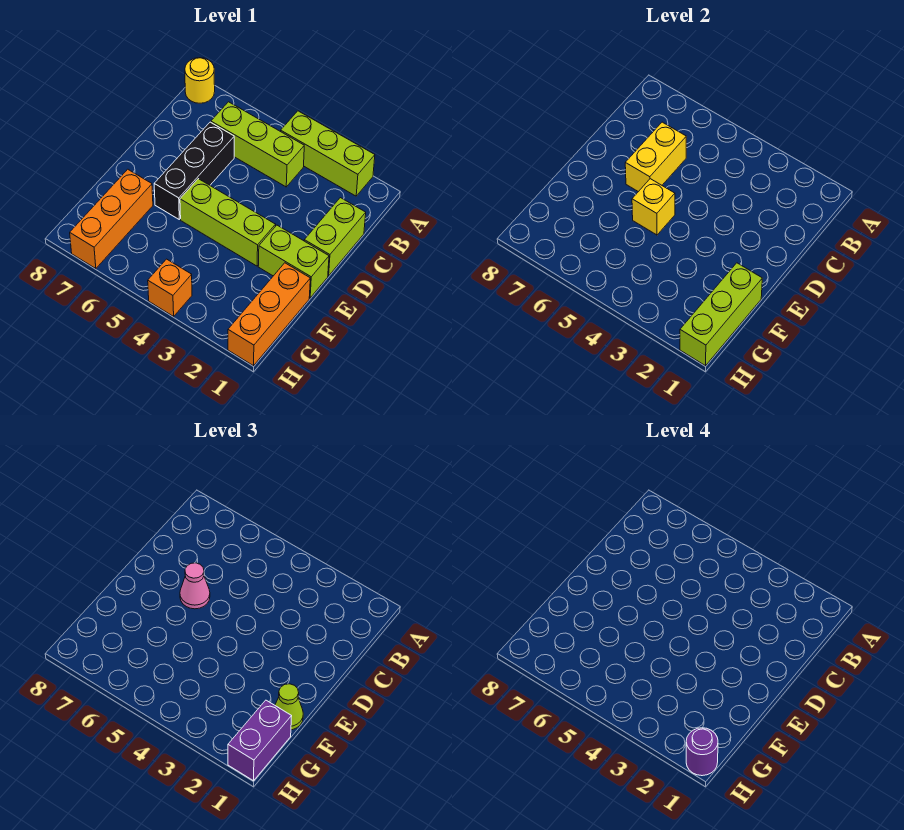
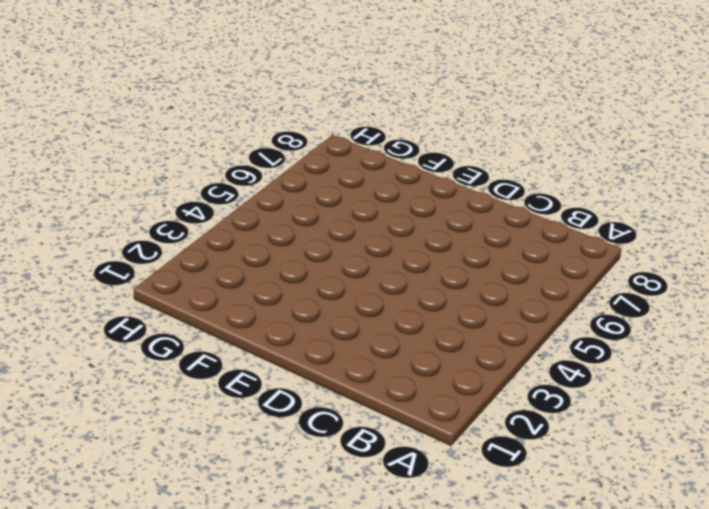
none -> lime brick A2:A4 level 1
none -> yellow round brick A8 level 1
none -> lime brick B4:B6 level 1

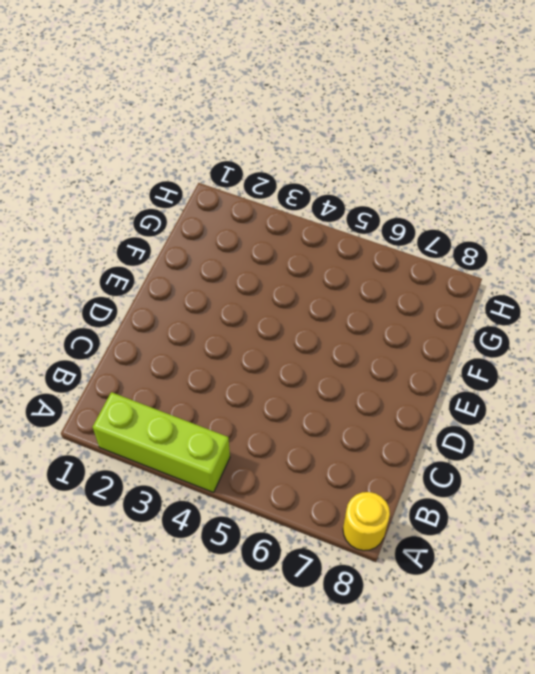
none -> lime brick B4:B6 level 1
none -> lime brick C1:D1 level 1
none -> black brick C6:E6 level 1

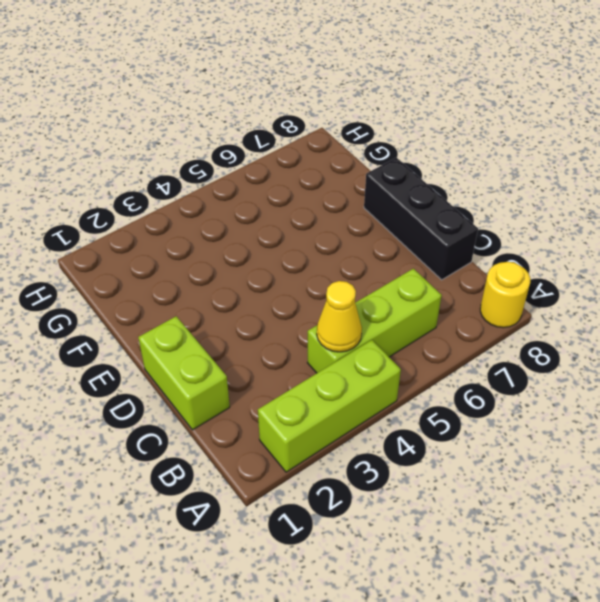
yellow cone B4 level 2 -> none
black brick C8:E8 level 1 -> black brick C6:E6 level 1
none -> lime brick E1:E2 level 1
none -> lime brick E3:E5 level 1
none -> orange brick F1:H1 level 1

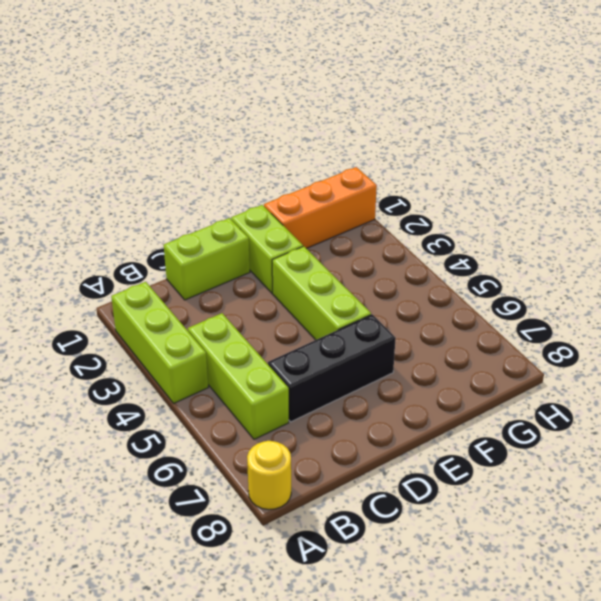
none -> orange brick F7:H7 level 1
none -> orange brick H4 level 1
none -> yellow brick C6:D6 level 2

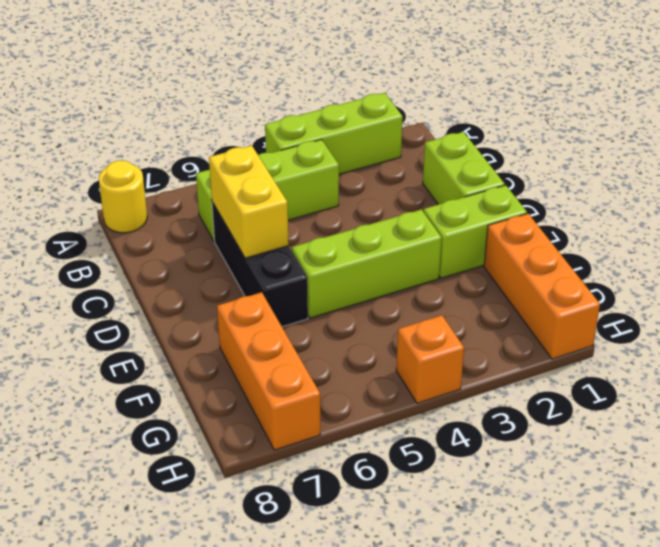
none -> yellow brick E5 level 2
none -> lime brick F1:H1 level 2
none -> pink cone D6 level 3

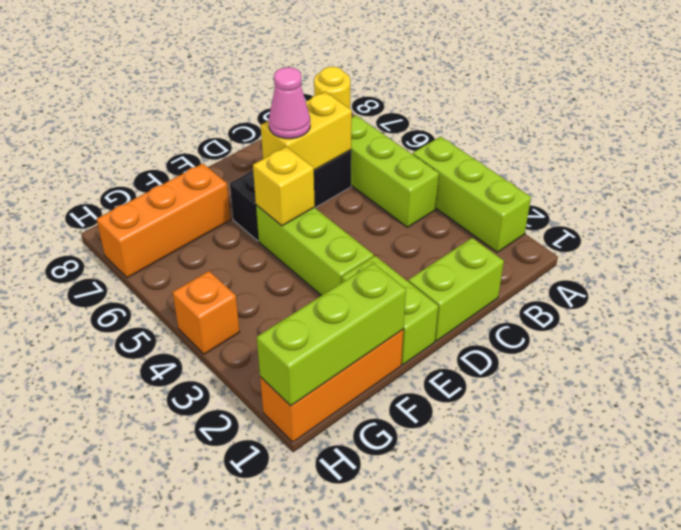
none -> lime cone F1 level 3
none -> purple brick G1:H1 level 3
none -> purple round brick H1 level 4

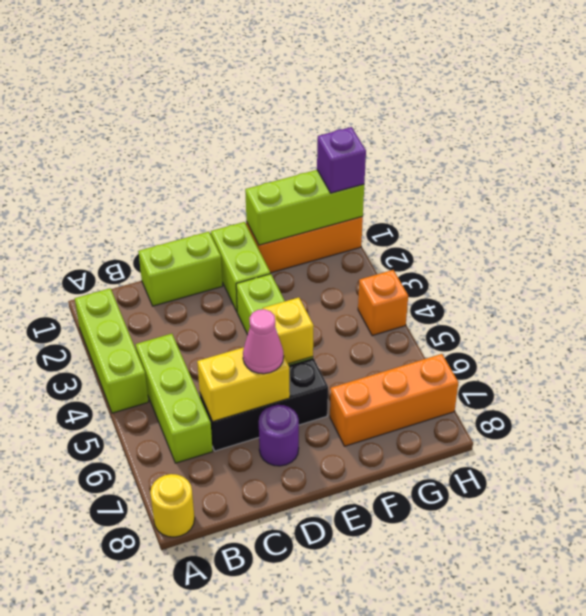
purple round brick D7 level 1 -> purple round brick H1 level 4
purple brick H1 level 3 -> purple brick G1:H1 level 3
none -> lime cone F1 level 3

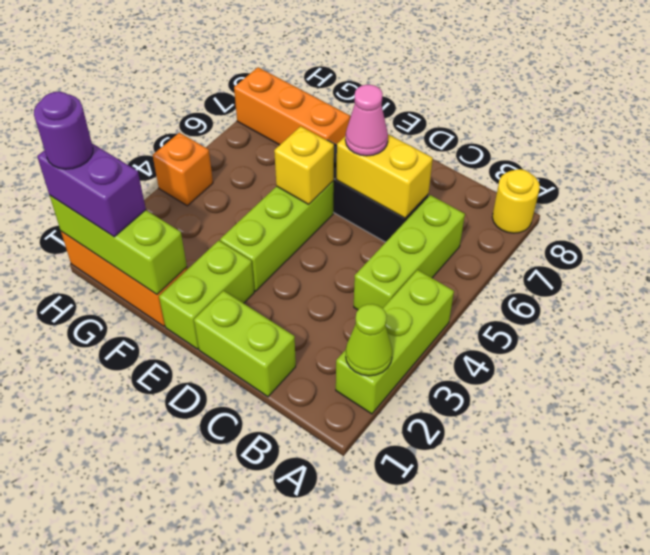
lime cone A2 level 2 -> lime cone F1 level 3

